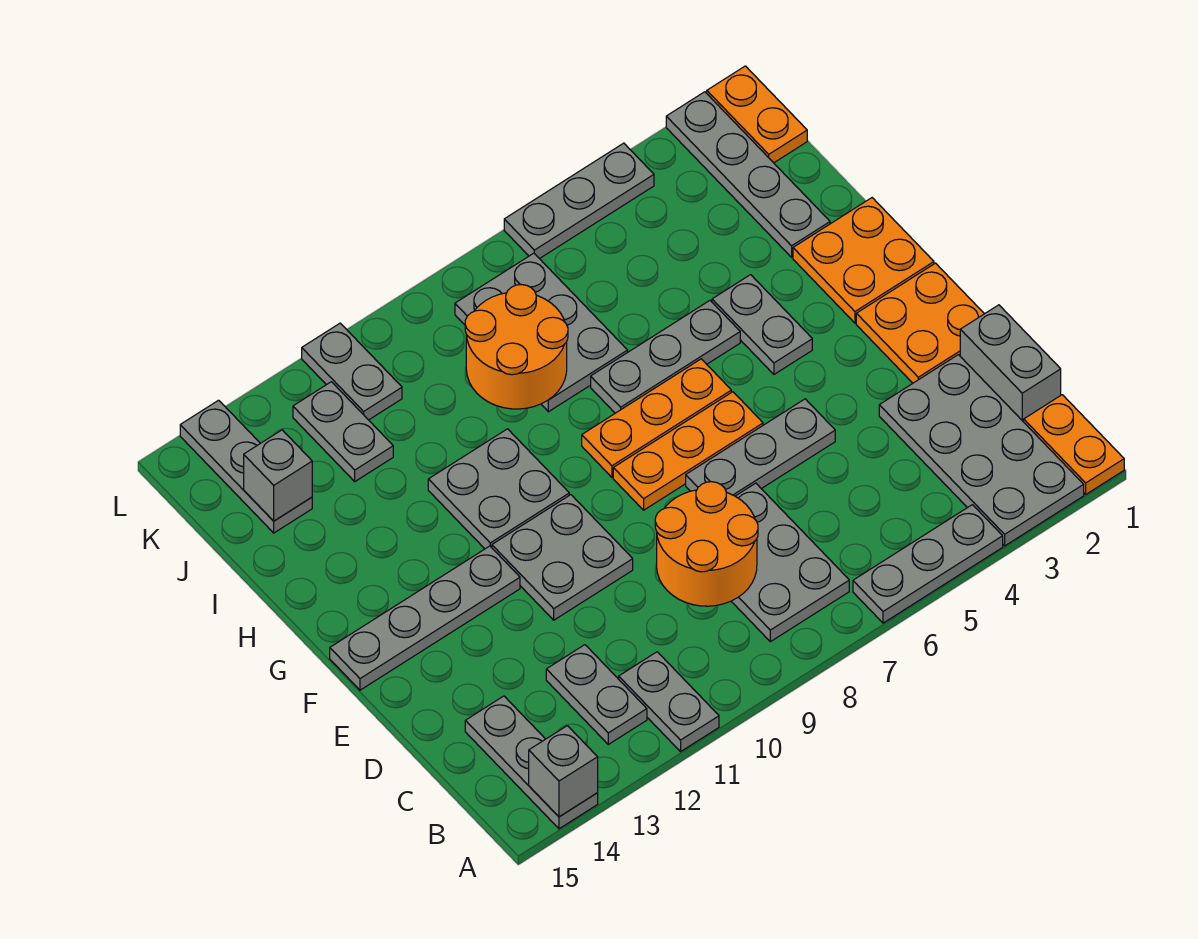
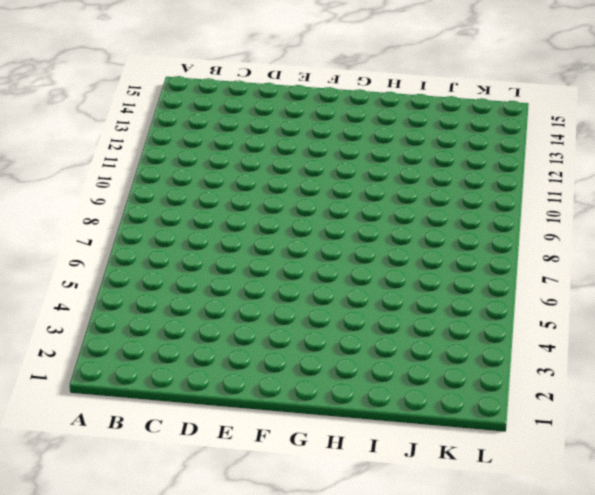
none -> orange plate A1:B1 level 1
none -> grey plate A2:D3 level 1
none -> grey plate A4:A6 level 1

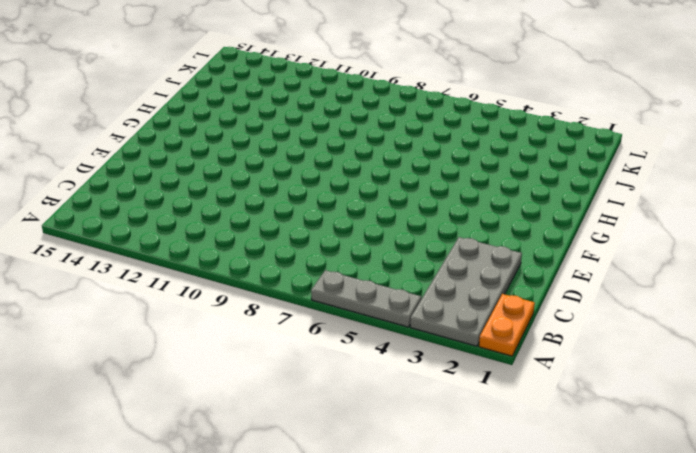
none -> grey plate A11:B11 level 1
none -> grey plate A14:C14 level 1
none -> grey plate B7:D8 level 1

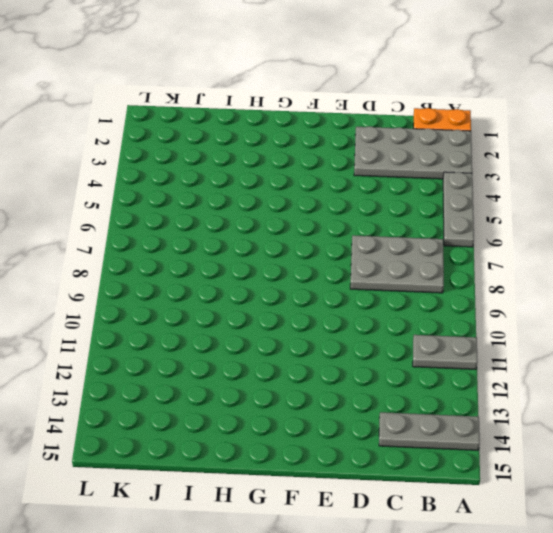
none -> grey plate B12:C12 level 1
none -> grey brick C1:D1 level 1
none -> orange plate E1:F2 level 1

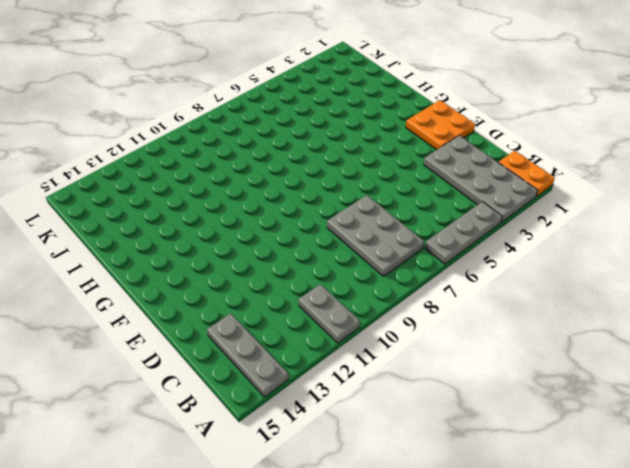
none -> grey plate B12:C12 level 1
none -> grey brick C1:D1 level 1
none -> grey plate E5:E7 level 1

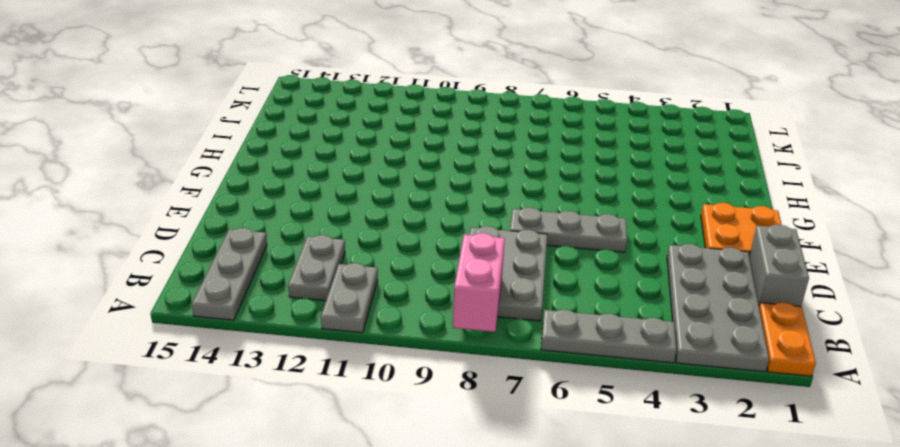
pink brick A8:B8 level 2 -> none
none -> grey plate E10:F11 level 1
none -> orange plate F6:F8 level 1
none -> grey plate F12:F15 level 1

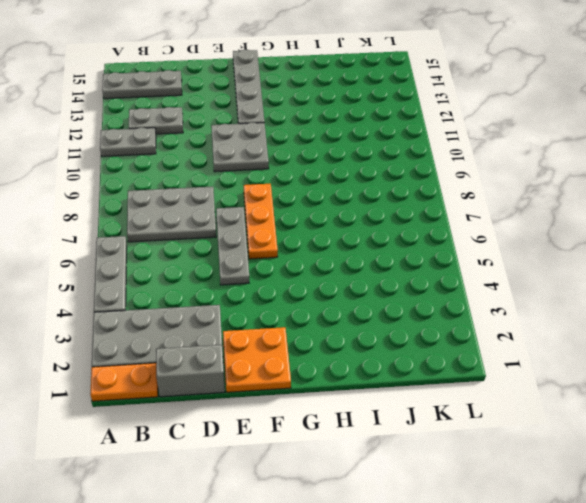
none -> orange plate G1:H2 level 1
none -> grey plate G4:H4 level 1
none -> orange plate G6:G8 level 1

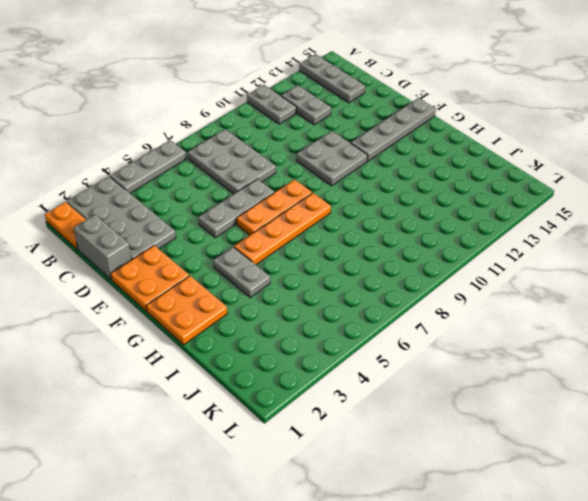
orange plate G5:G8 level 1 -> orange plate G6:G8 level 1
none -> grey plate G10:H11 level 1
none -> grey plate H5:H7 level 1
none -> grey plate I2:L2 level 1

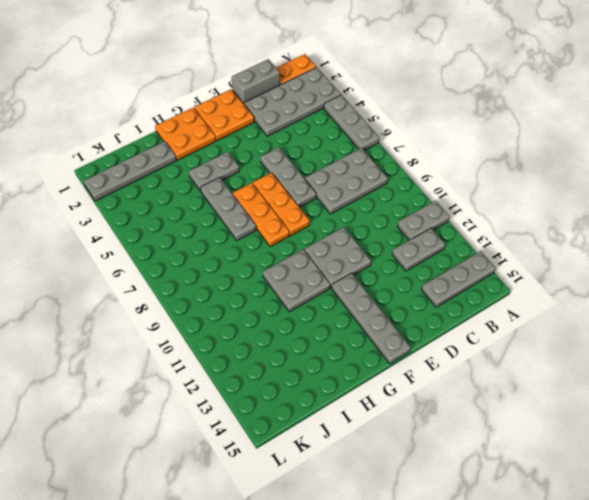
none -> grey plate I7:K8 level 1
none -> grey plate J12:K12 level 1
none -> grey plate J14:L14 level 1

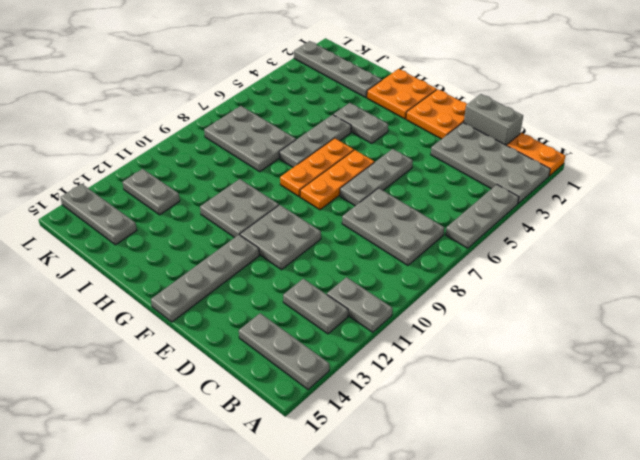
none -> orange plate K1:L1 level 1
none -> grey plate K11:L11 level 1
none -> grey plate L4:L6 level 1

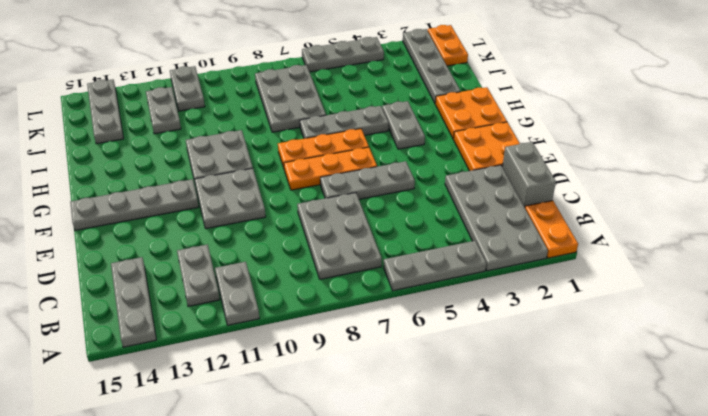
none -> grey brick A14 level 2
none -> orange round brick C8:D9 level 2
none -> orange round brick I8:J9 level 2

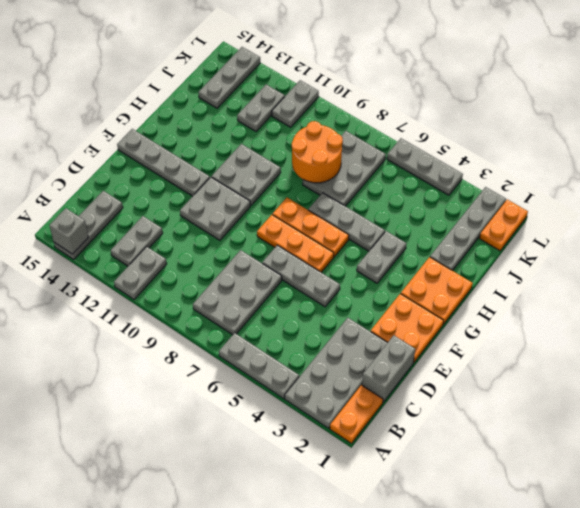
none -> orange round brick C8:D9 level 2
none -> grey brick J14 level 2

